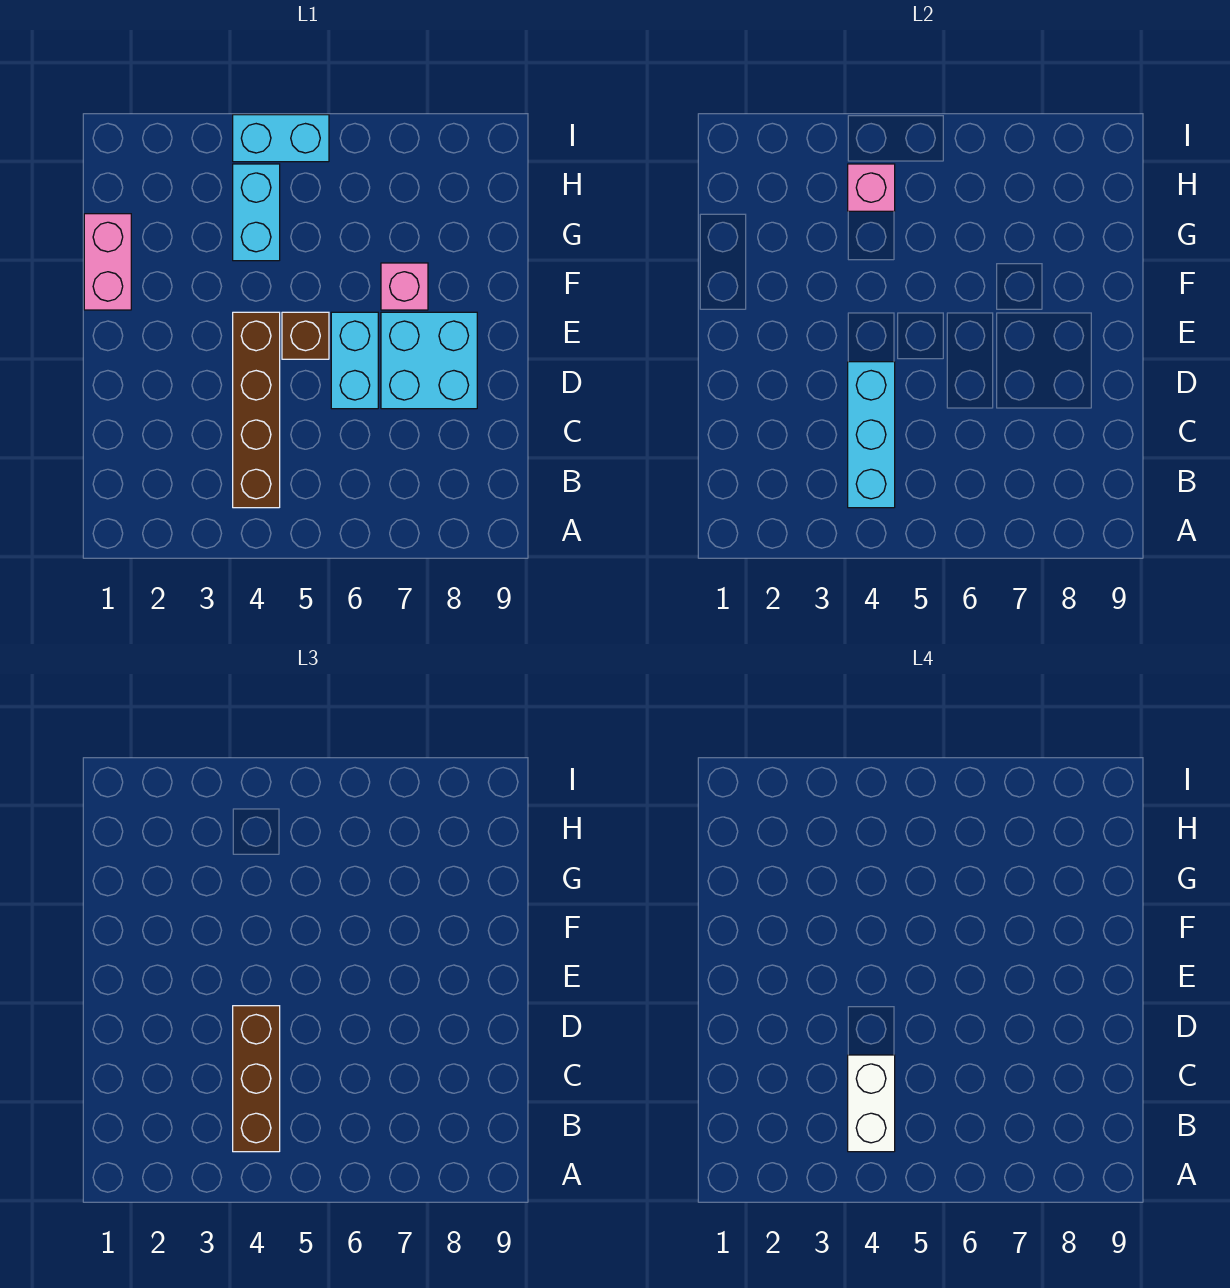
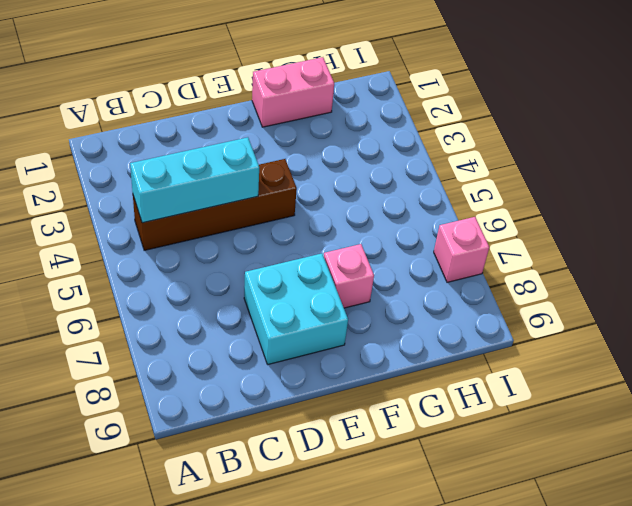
pink brick I7 level 1 -> pink brick H4 level 2
none -> cyan brick D6:E6 level 1
none -> brown brick E5 level 1
none -> cyan brick G4:H4 level 1

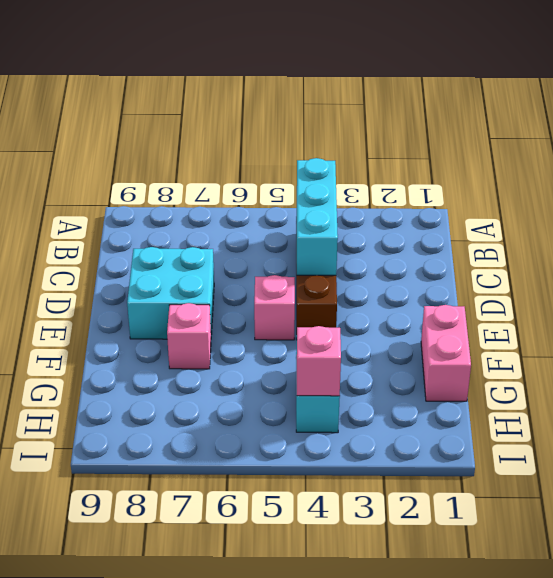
pink brick E5 level 1 -> brown brick E5 level 1
none -> cyan brick D6:E6 level 1
none -> cyan brick I4:I5 level 1
none -> brown brick B4:D4 level 3

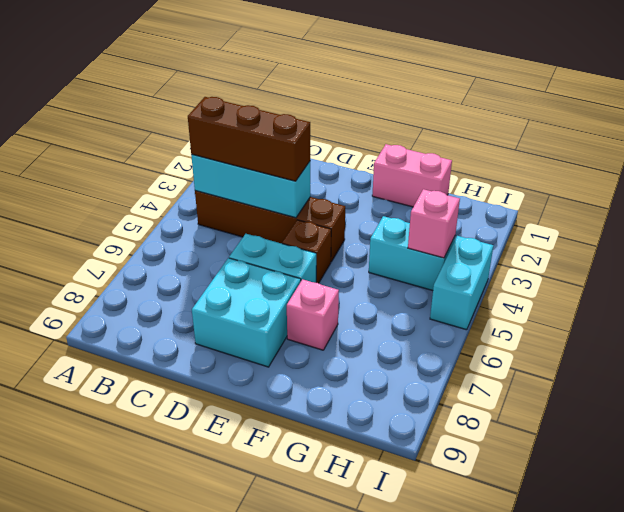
none -> white brick B4:C4 level 4

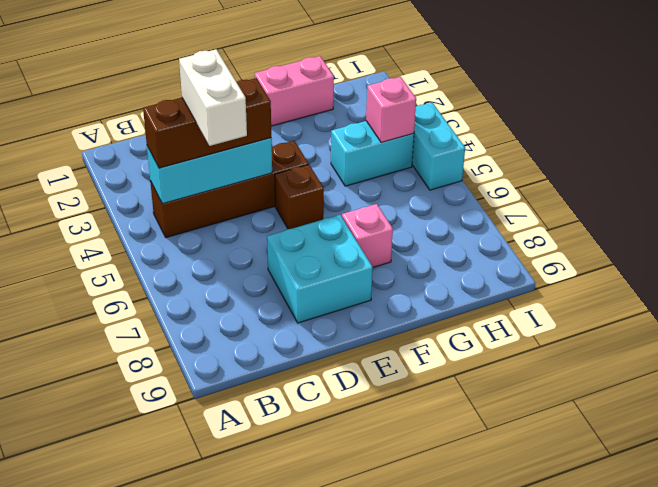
white brick C4:C5 level 4 -> white brick B4:C4 level 4
none -> cyan brick D6:E6 level 1

